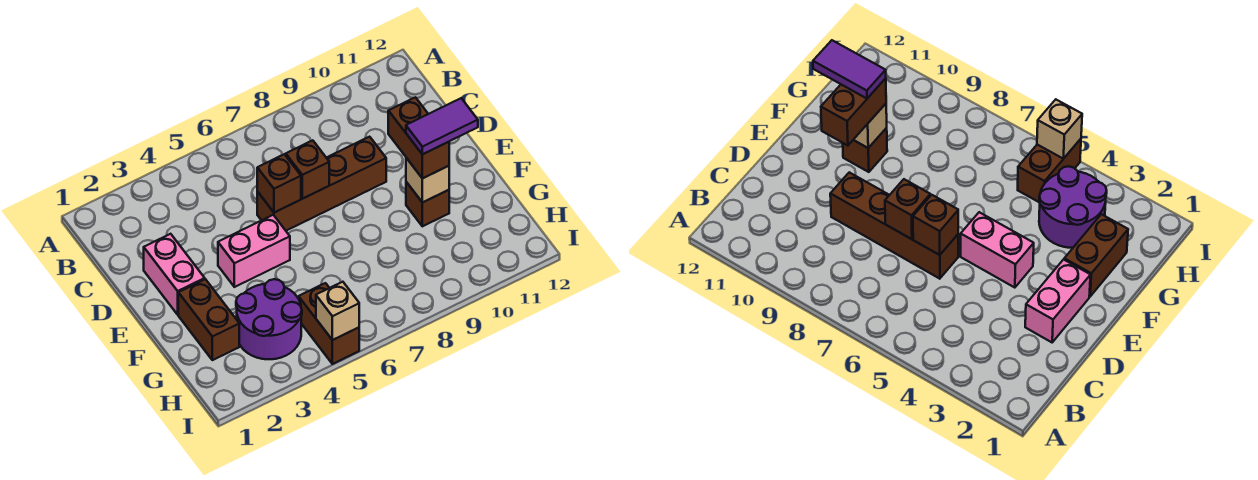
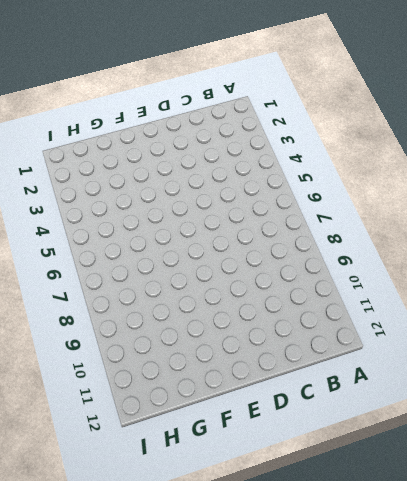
none -> pink brick D2:E2 level 1
none -> brown brick D6:D9 level 1
none -> pink brick E4:E5 level 1

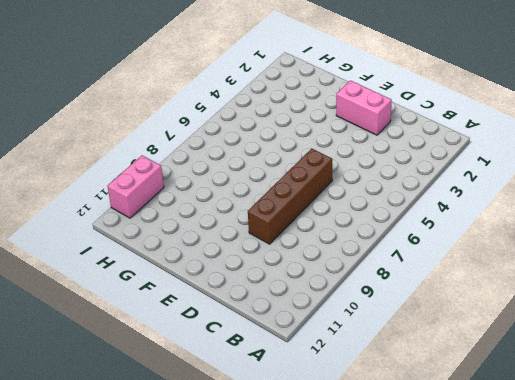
pink brick I10:I11 level 1 -> pink brick E4:E5 level 1
none -> brown brick F2:G2 level 1
none -> brown brick F10 level 1
none -> purple round brick G3:H4 level 1

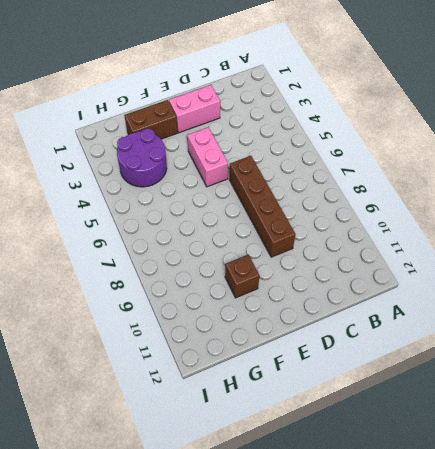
none -> brown brick H5:I5 level 1
none -> brown brick D6 level 2
none -> brown brick D7 level 2

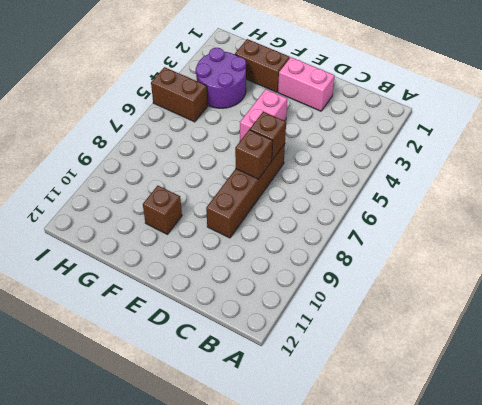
none -> tan brick F10 level 2
none -> tan brick I5 level 2
none -> brown brick E10:F10 level 3

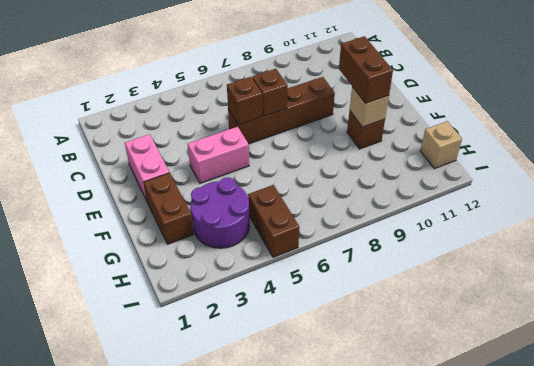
tan brick H12 level 1 -> tan brick I5 level 2
none -> purple tile F10:F11 level 4

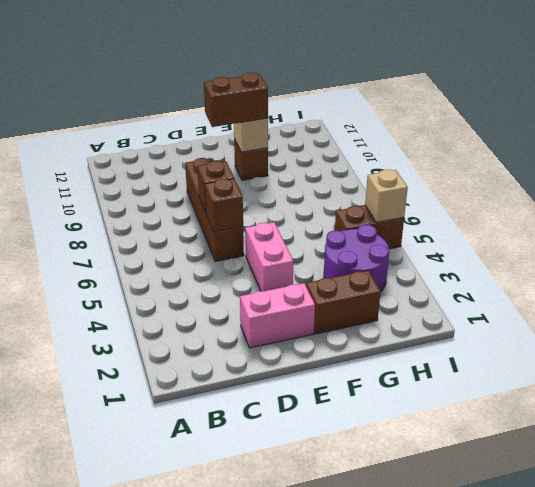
none -> purple tile F10:F11 level 4

